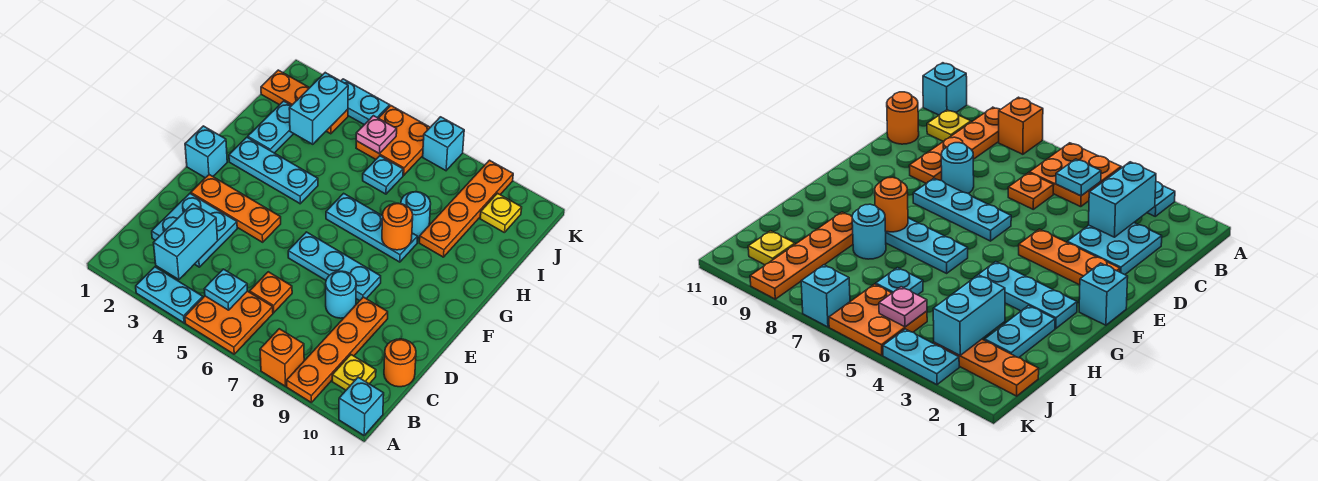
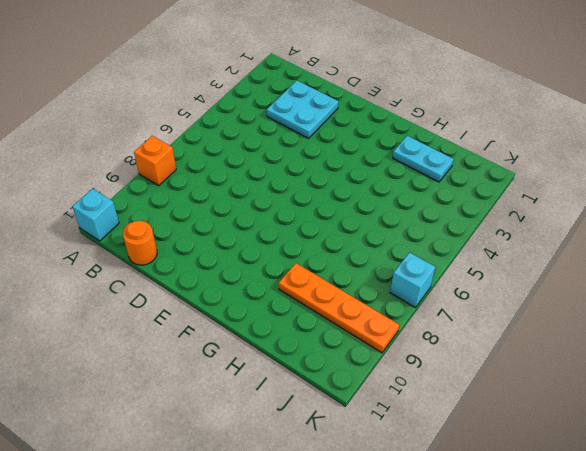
none -> cyan plate A3:A4 level 1
none -> orange plate A5:B6 level 1
none -> orange plate A9:D9 level 1

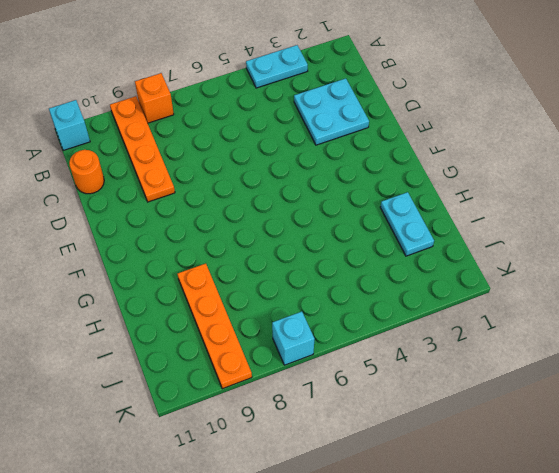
none -> orange plate A5:B6 level 1
none -> yellow plate B10 level 1
none -> orange plate C6 level 1

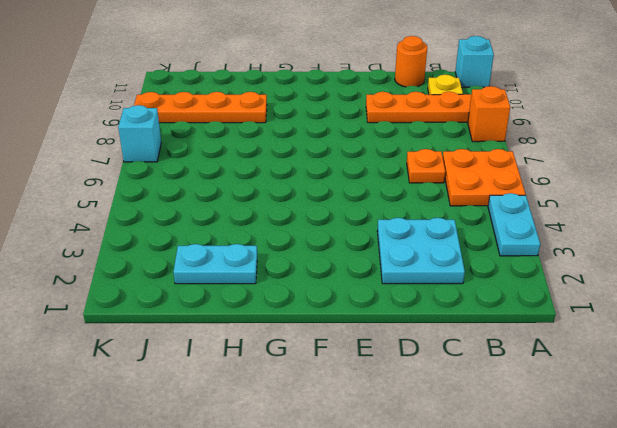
none -> cyan round brick D8 level 1
none -> orange plate E2:E4 level 1
none -> cyan plate E6:E8 level 1

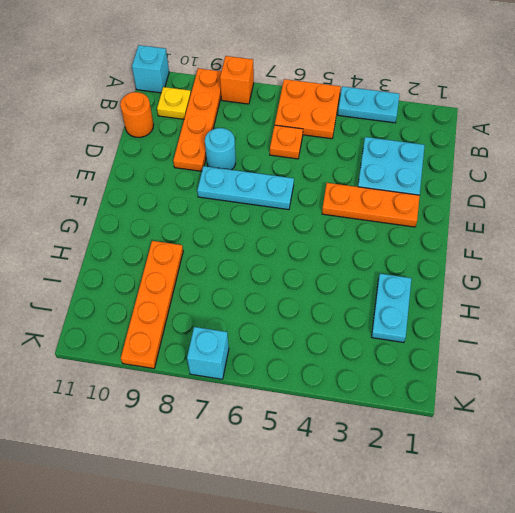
none -> cyan brick F1 level 1
none -> cyan plate G2:G4 level 1
none -> cyan plate G6:G8 level 1

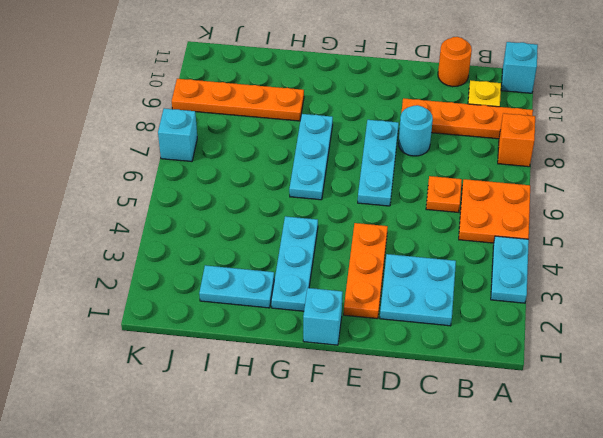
none -> cyan round brick H8 level 1
none -> cyan plate I6 level 1
none -> orange plate J1:J3 level 1

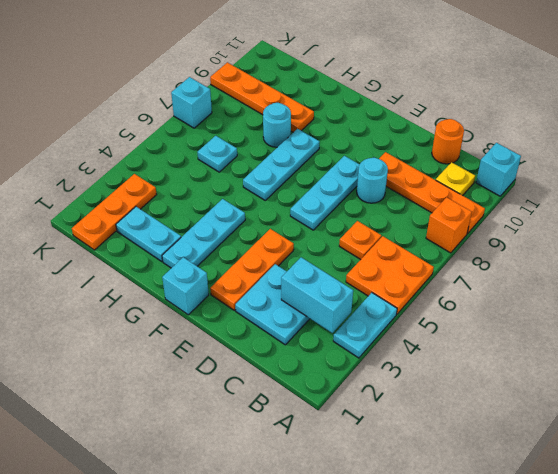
none -> orange plate J5:K6 level 1
none -> yellow plate J10 level 1
none -> cyan plate K3:K4 level 1

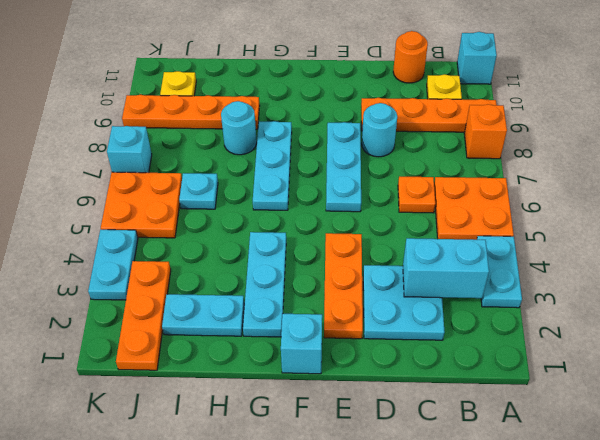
none -> cyan plate B5 level 2
none -> orange round brick G8 level 2
none -> cyan brick I3:J3 level 2

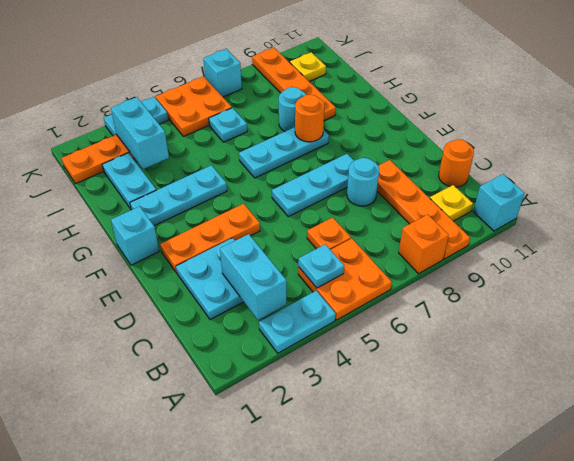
none -> pink plate J5 level 2

